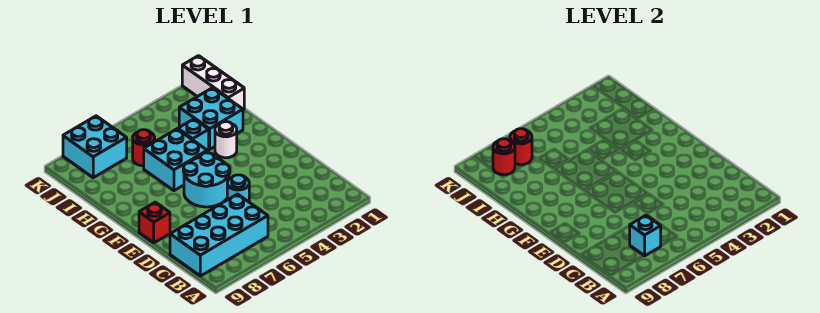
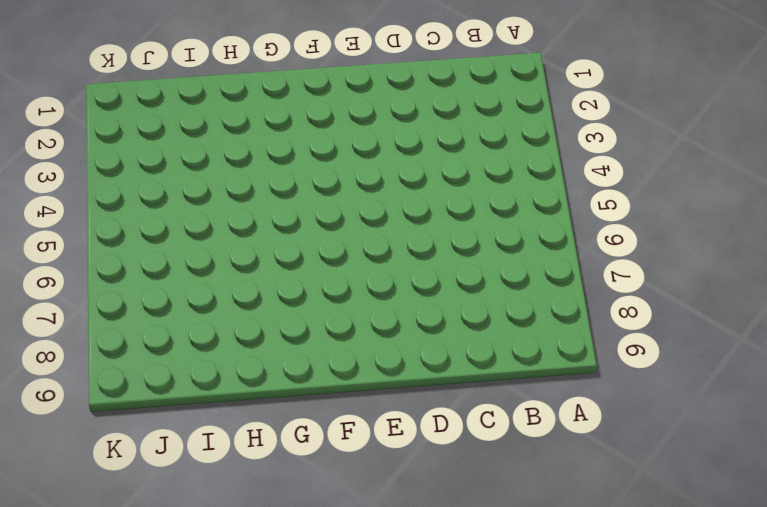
none -> cyan brick B6:C9 level 1
none -> cyan round brick D5 level 1
none -> cyan round brick E5:F6 level 1

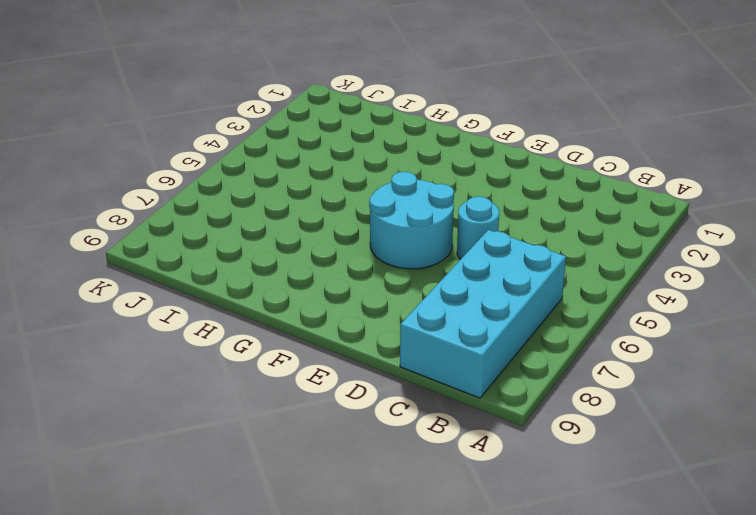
none -> red brick E9 level 1
none -> white round brick G3 level 1
none -> cyan brick G5:H6 level 1

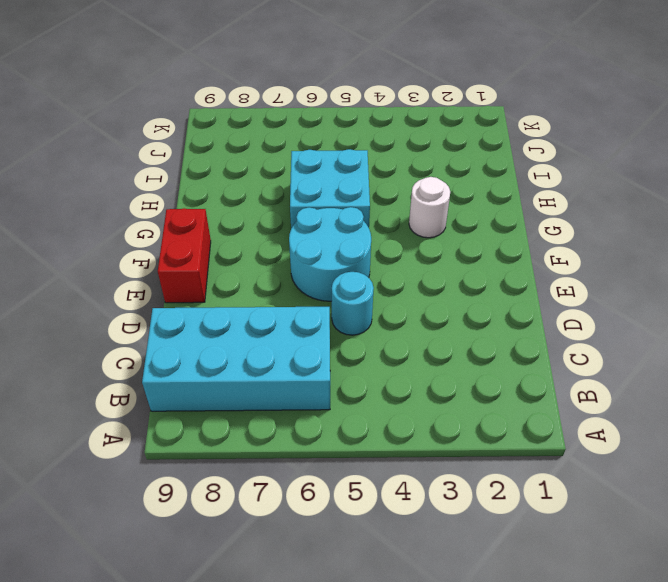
red brick E9:F9 level 1 -> red brick E9 level 1
none -> cyan brick H2:I3 level 1
none -> cyan brick H4 level 1
none -> white brick I1:K1 level 1

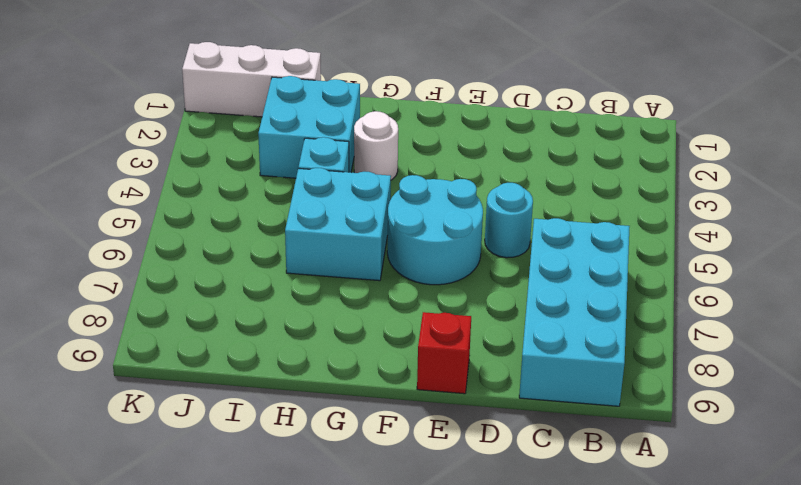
none -> red round brick I6 level 1
none -> cyan brick J7:K8 level 1
none -> cyan brick B7 level 2

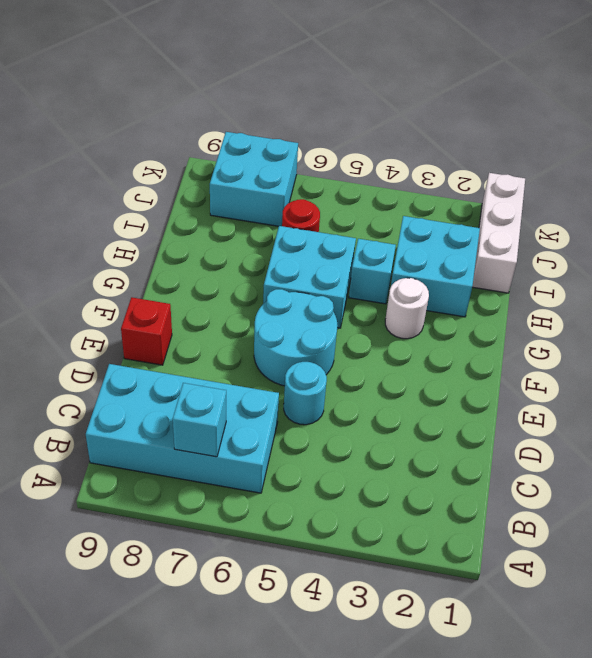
none -> red round brick J7 level 2
none -> red round brick J8 level 2

